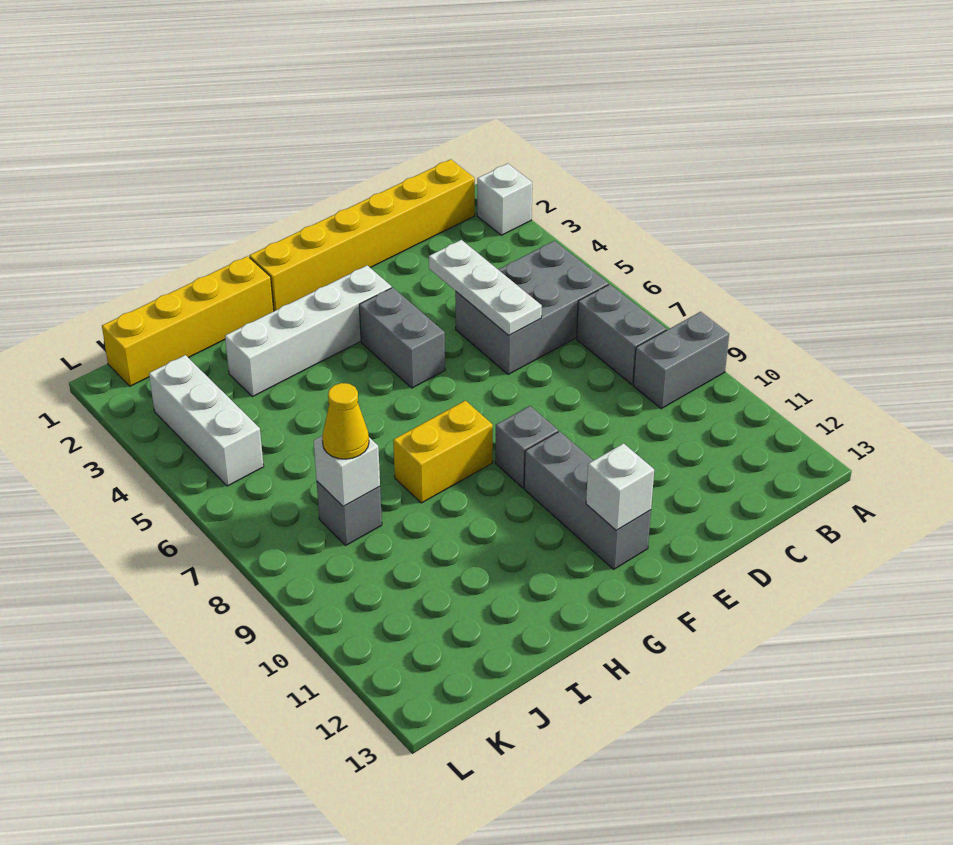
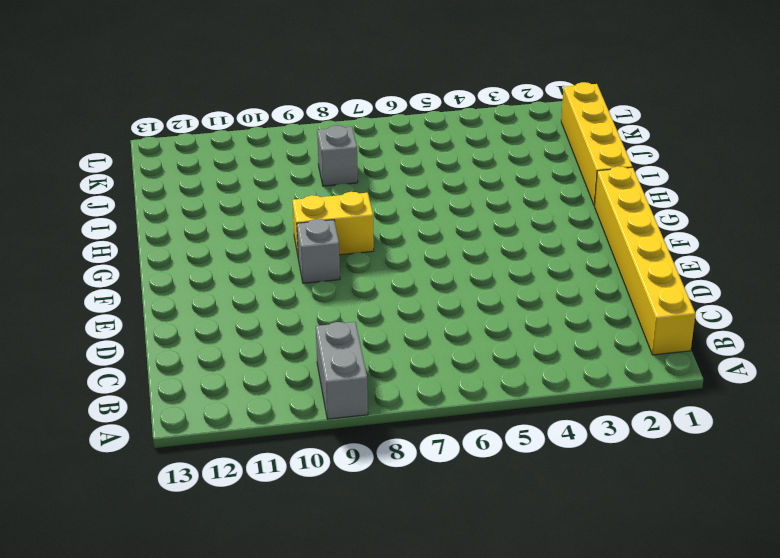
yellow brick G8:G9 level 1 -> yellow brick G8:H8 level 1
none -> white brick A2 level 1
none -> grey brick B5:D6 level 1
none -> grey brick B7:B8 level 1

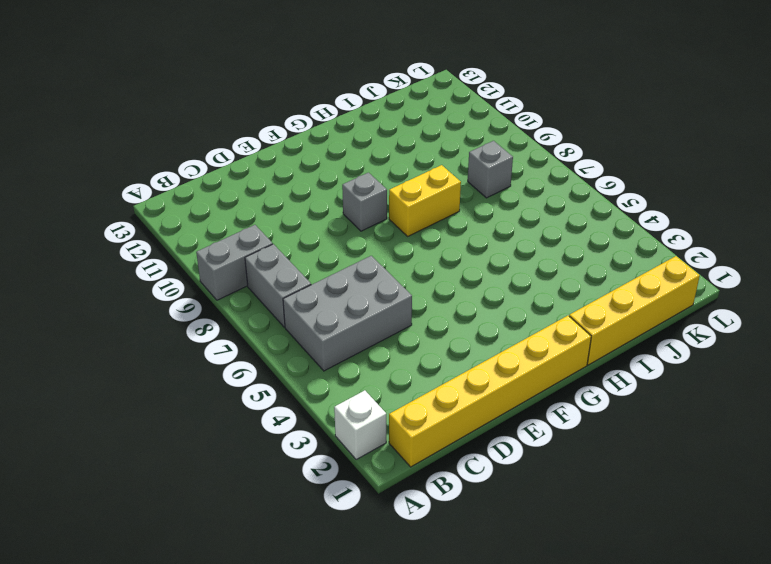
none -> white brick F3:I3 level 1
none -> grey brick F4:F5 level 1
none -> grey brick F10:F12 level 1

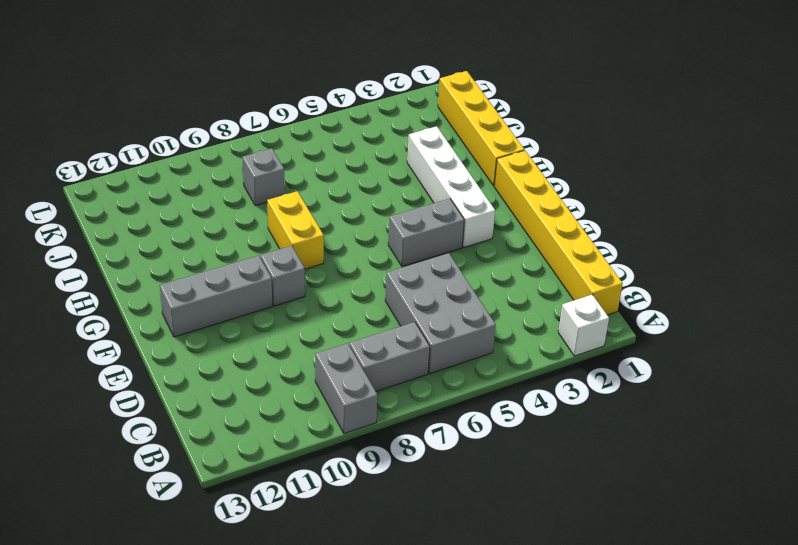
none -> white brick K3:K5 level 1
none -> white plate D4:D6 level 2
none -> white brick F12 level 2

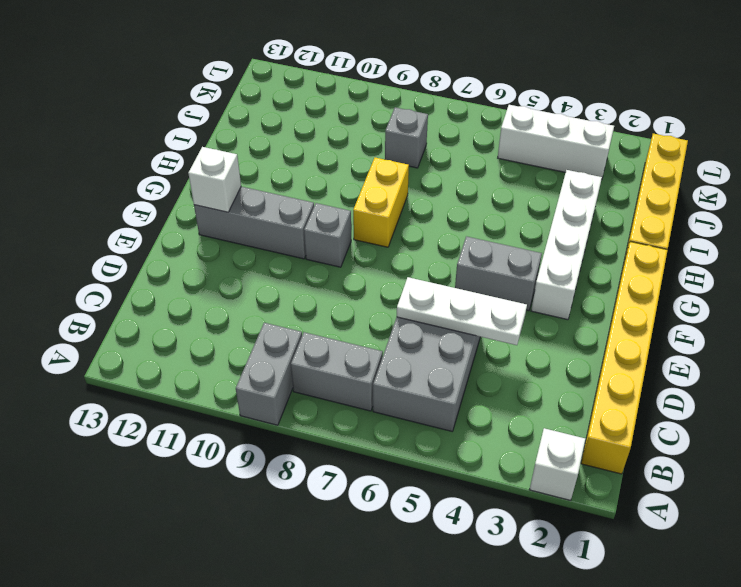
none -> white brick J8 level 2
none -> yellow cone J8 level 3

